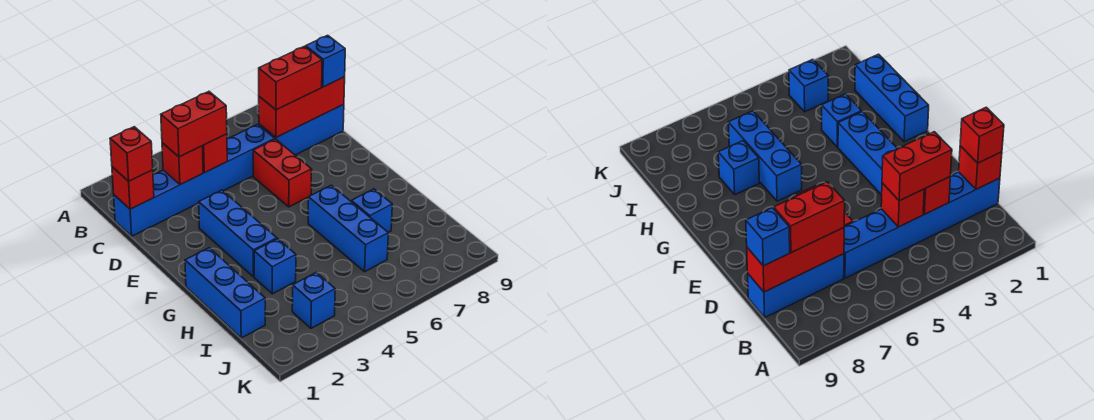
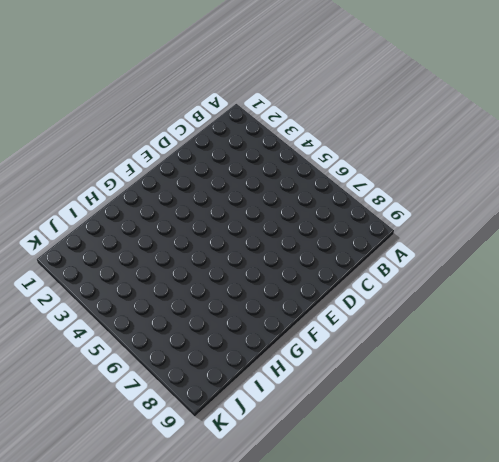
none -> blue brick C1:C6 level 1
none -> blue brick C7:C9 level 1
none -> red brick D6:E6 level 1

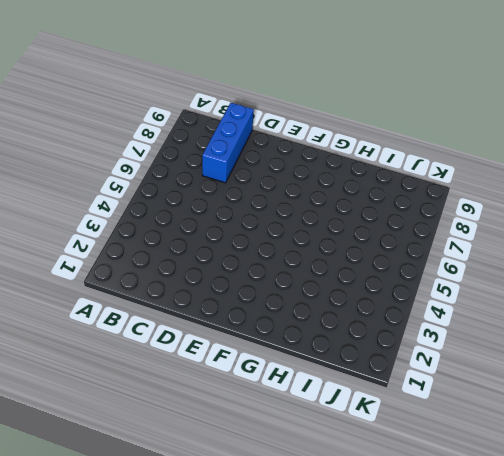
none -> blue brick C1:C6 level 1
none -> red brick D6:E6 level 1
none -> blue brick E3:G3 level 1

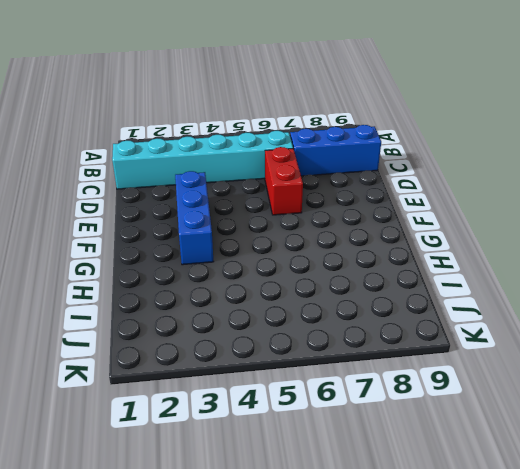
cyan brick C1:C6 level 1 -> blue brick C1:C6 level 1
none -> blue brick G1:I1 level 1
none -> blue brick G6:I6 level 1
none -> blue brick H3 level 1

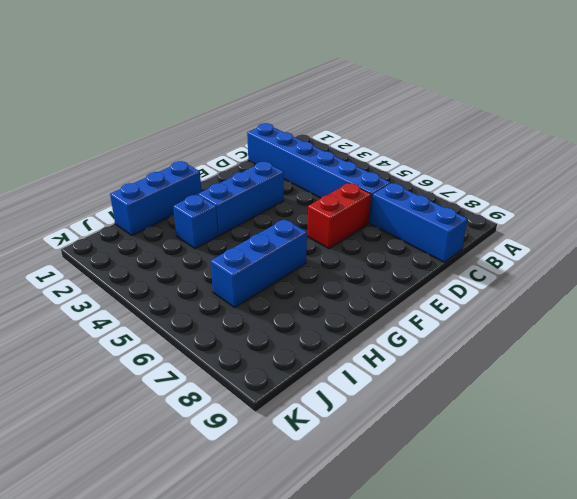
none -> blue brick H7 level 1
none -> blue brick J3 level 1
none -> red brick C1 level 2

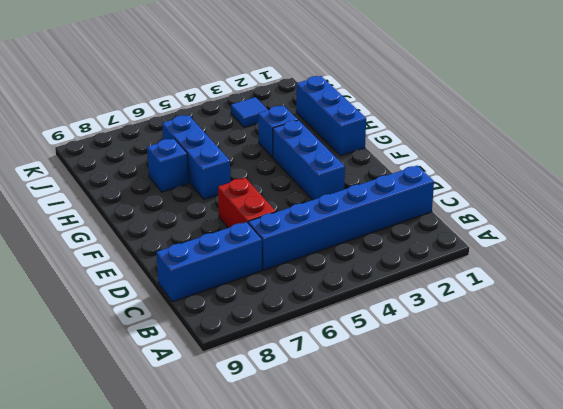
blue tile J3 level 1 -> blue brick J3 level 1
none -> red brick C1 level 2
none -> red brick C3 level 2
none -> red brick C4 level 2

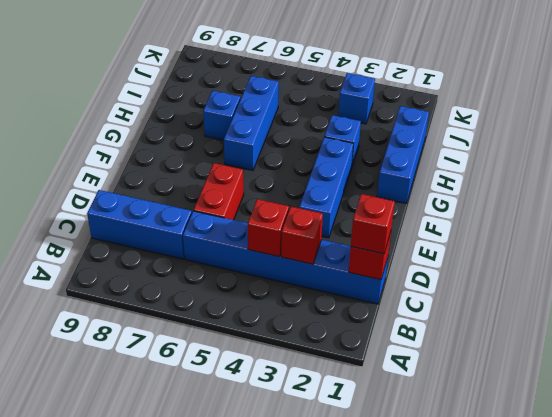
none -> red brick C7:C9 level 2
none -> red brick C3:C4 level 3
none -> red brick C7:C8 level 3

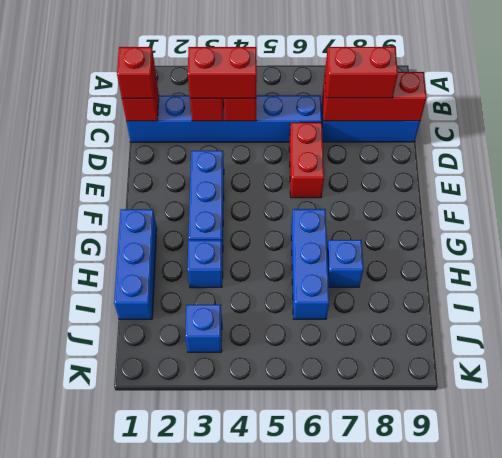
none -> blue brick C9 level 3

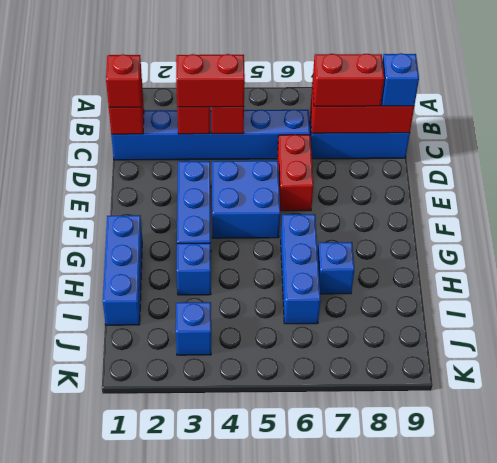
blue brick E4:F5 level 1 -> none

